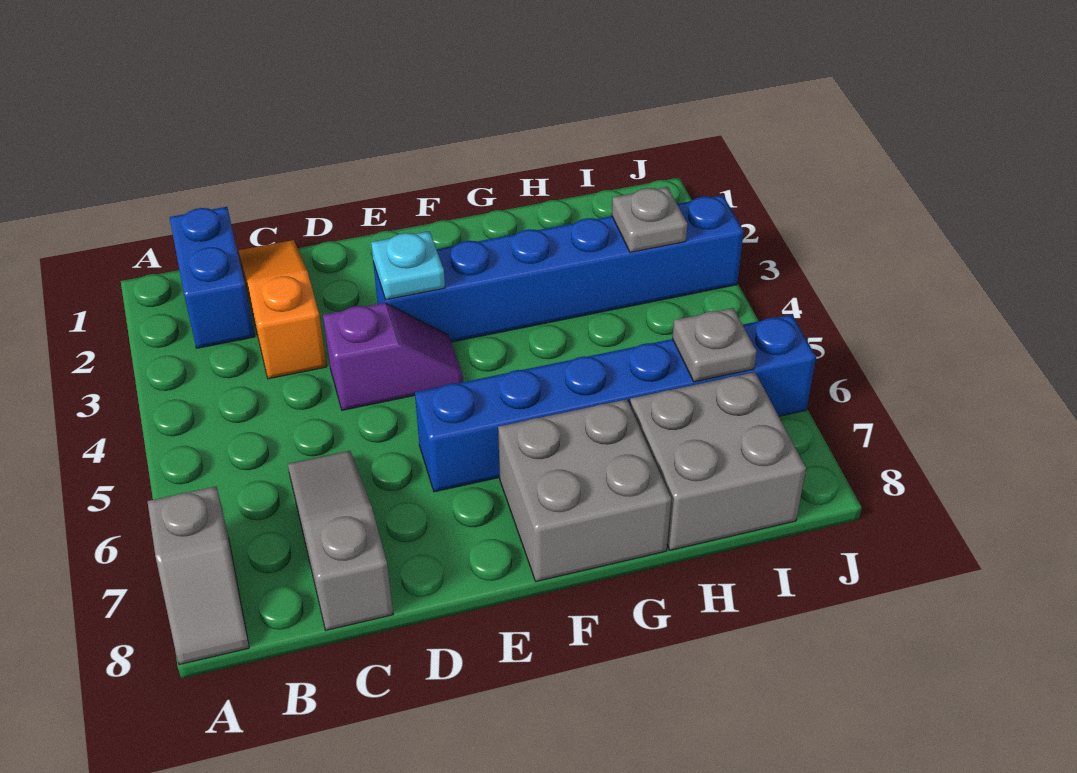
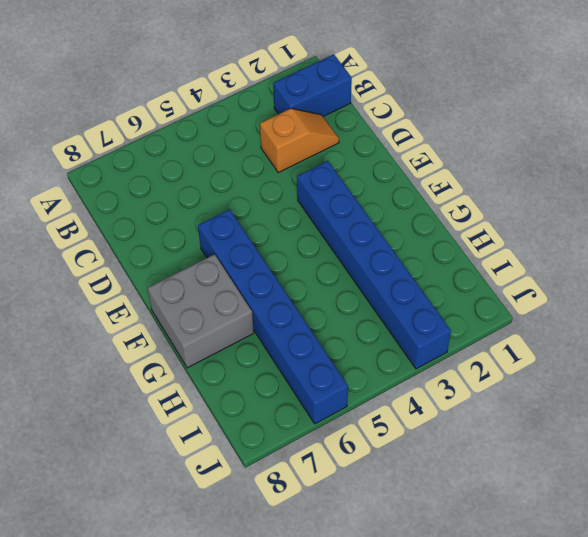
orange slope C2:C3 level 1 top 3 -> orange slope C1:C3 level 1 top 3
none -> grey slope A7:A8 level 1 top 7
none -> grey slope C6:C8 level 1 top 8
none -> purple slope D4:E4 level 1 top D

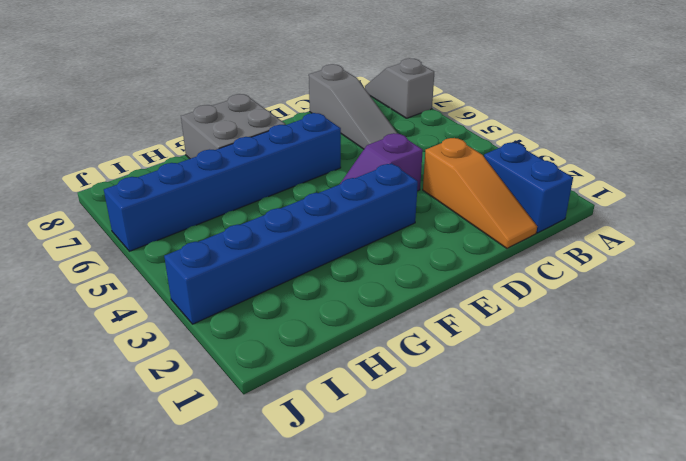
none -> grey brick H7:I8 level 1
none -> cyan plate E3 level 2
none -> grey plate I3 level 2

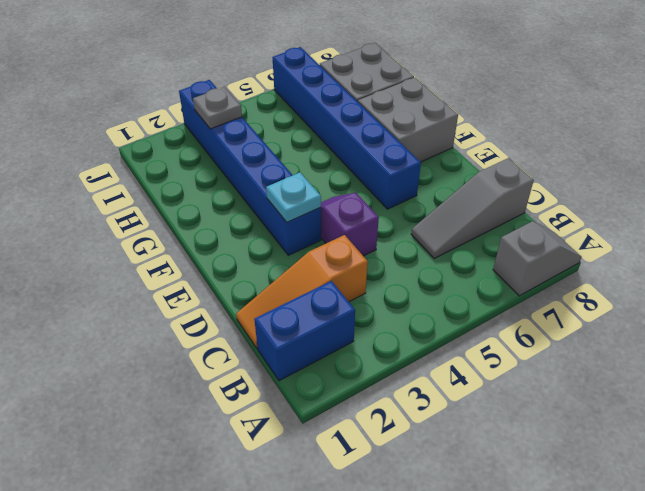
none -> grey plate I6 level 2

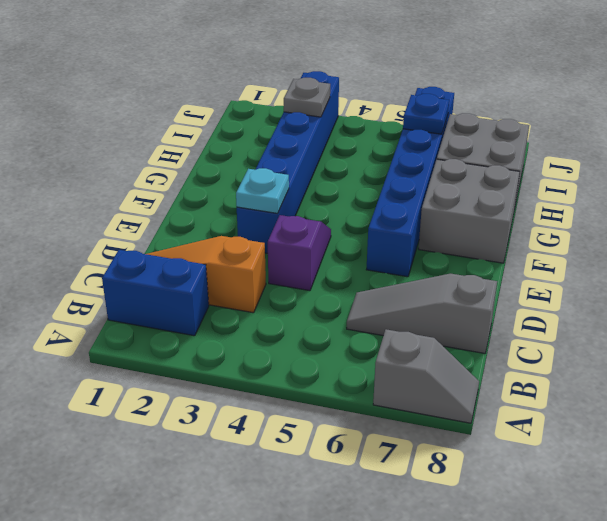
blue plate I6 level 2 -> grey plate I6 level 2

